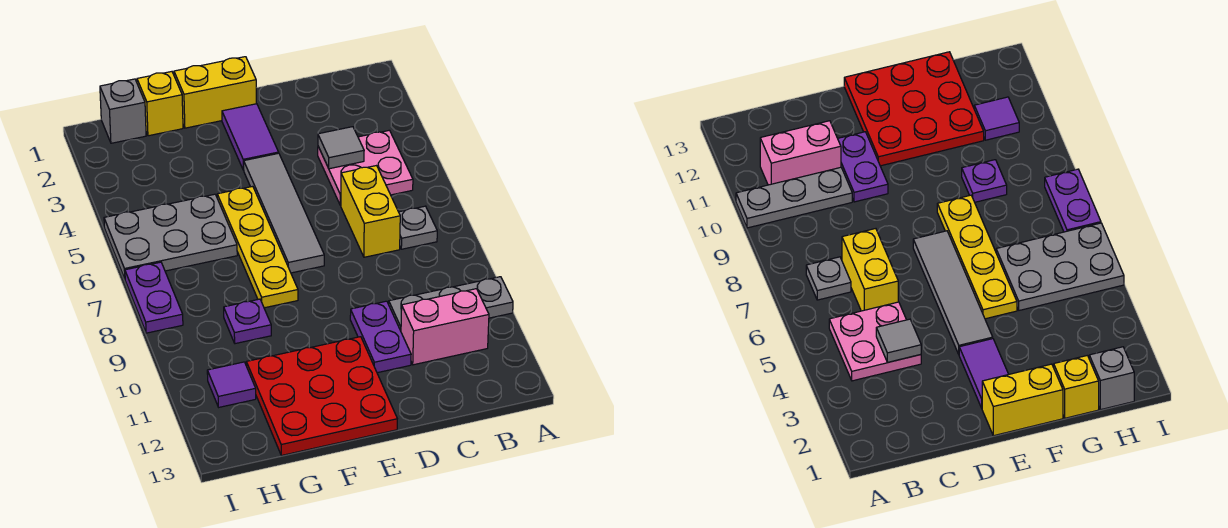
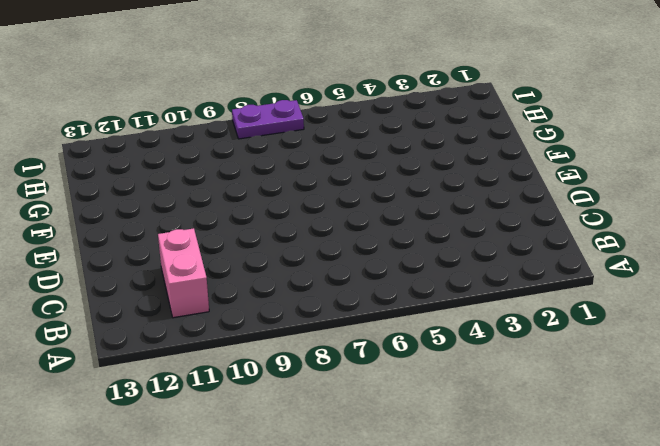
none -> grey plate A10:C10 level 1
none -> pink plate B4:C5 level 1
none -> grey plate B7 level 1

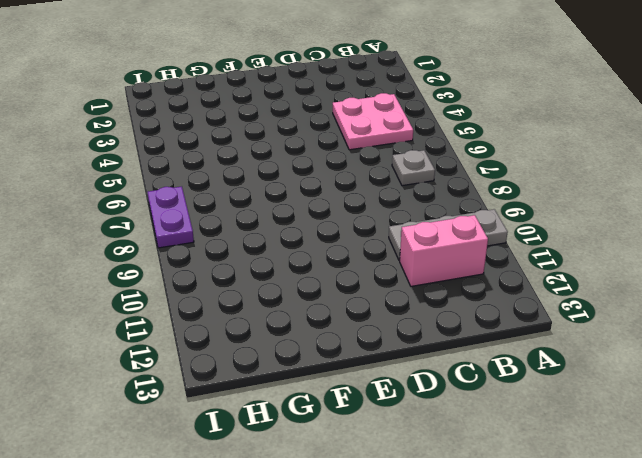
none -> yellow brick C6:C7 level 1
none -> purple plate D10:D11 level 1
none -> yellow brick E1:F1 level 1

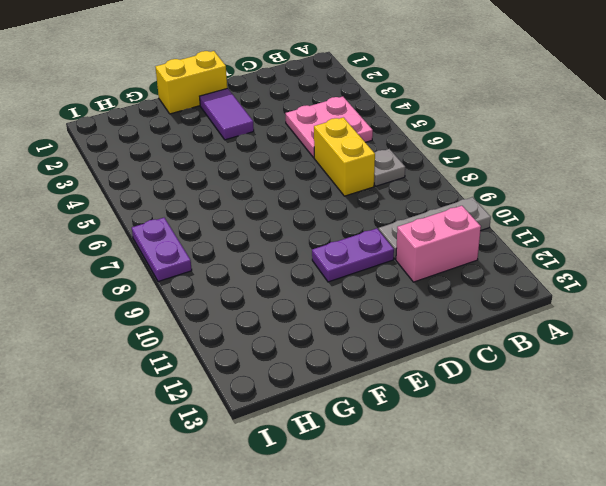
purple plate D10:E10 level 1 -> purple plate D10:D11 level 1
none -> grey tile E4:E7 level 1
none -> red plate E11:G13 level 1
none -> yellow plate F5:F8 level 1

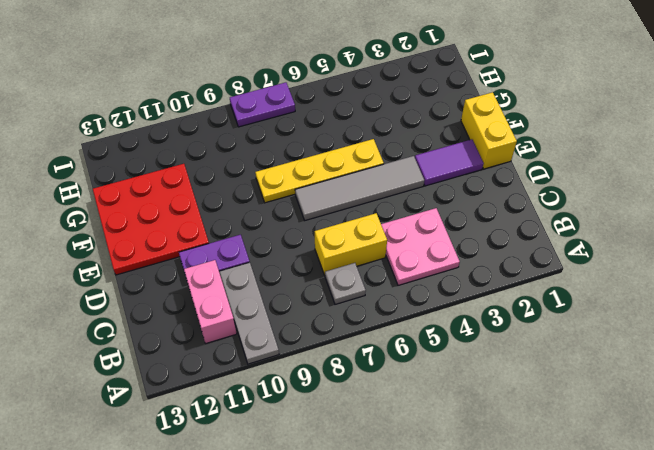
none -> yellow brick G1 level 1
none -> grey plate G5:I6 level 1
none -> purple plate G9 level 1

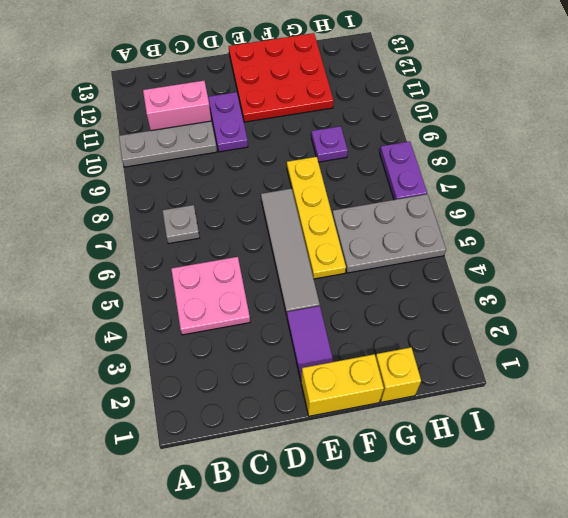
none -> yellow brick C6:C7 level 1
none -> grey brick H1 level 1
none -> purple tile H11 level 1

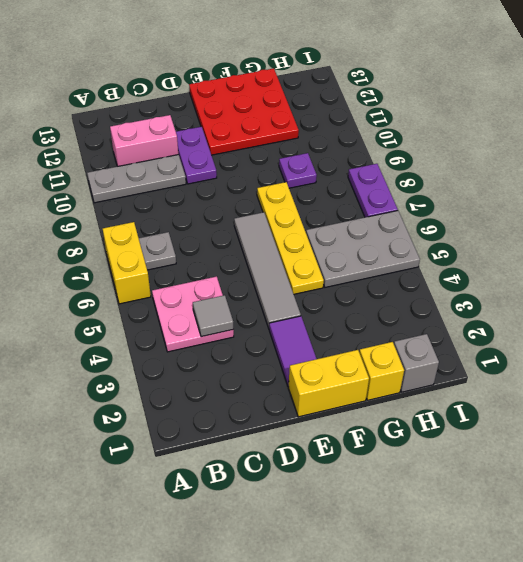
yellow brick A6:A7 level 1 -> yellow brick C6:C7 level 1
none -> purple tile H11 level 1

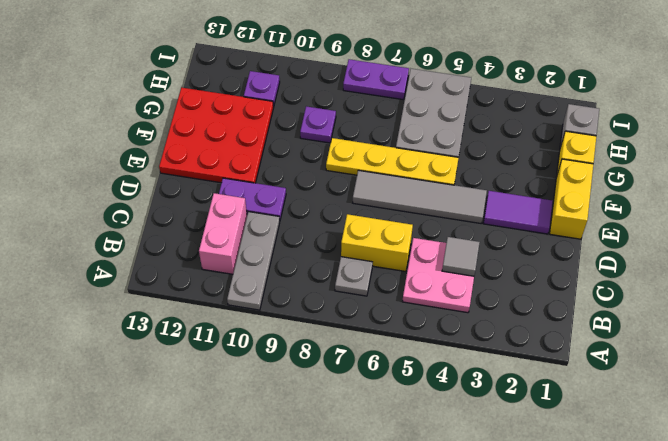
purple plate H11 level 1 -> purple tile H11 level 1

